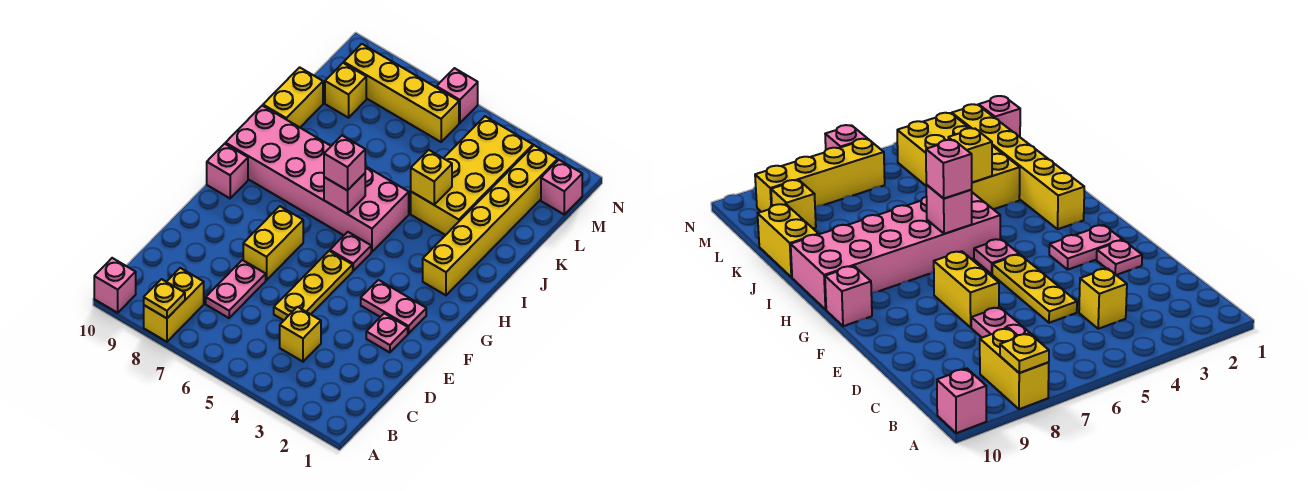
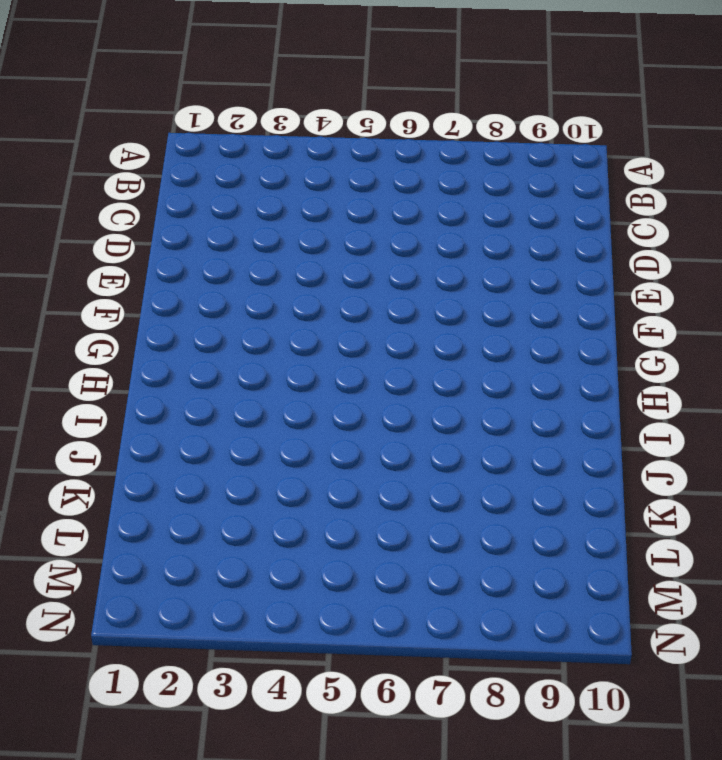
none -> yellow brick A8:B8 level 1
none -> pink brick A10 level 1
none -> yellow brick C4 level 1

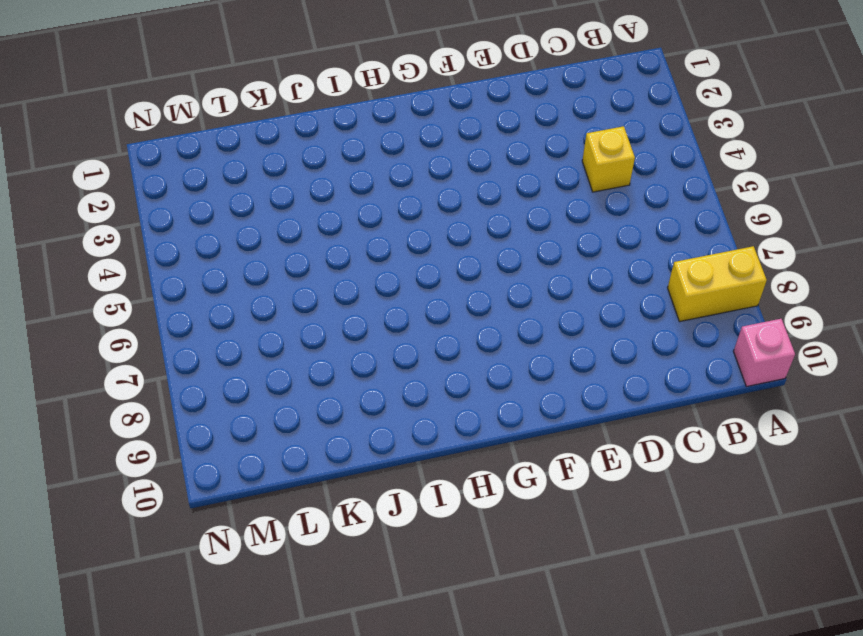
none -> pink plate C7:D7 level 1
none -> yellow plate D5:F5 level 1
none -> pink plate E2 level 1

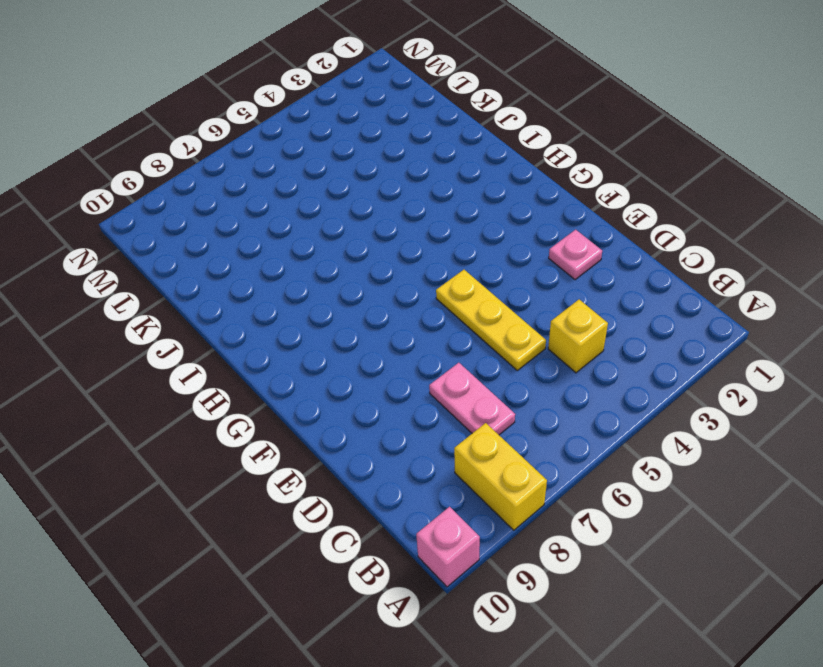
none -> yellow brick E7:F7 level 1
none -> pink plate F2:F3 level 1
none -> pink plate G5 level 1

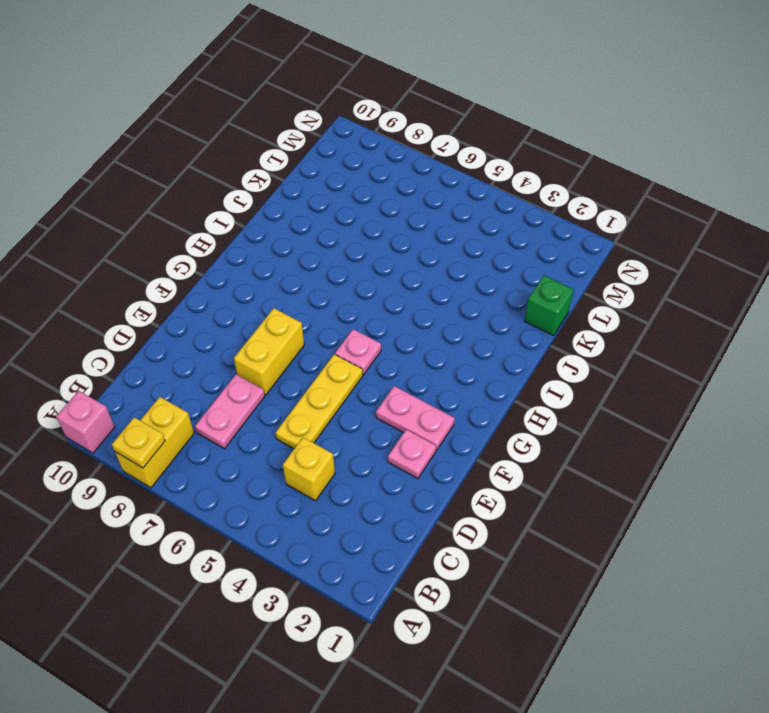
green brick K1 level 1 -> none
none -> pink brick G10 level 1
none -> yellow brick H2:M2 level 1
none -> pink brick H5:I10 level 1

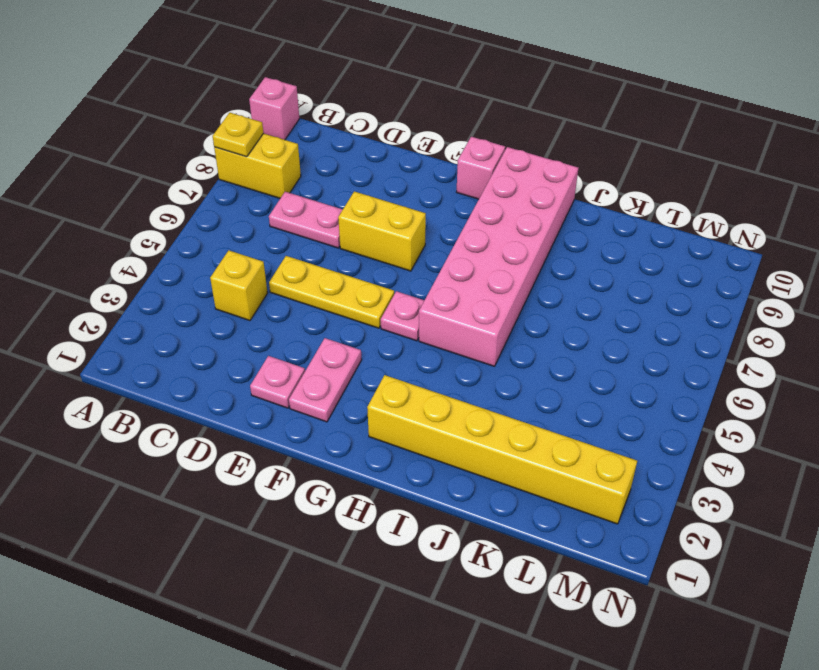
none -> yellow brick J3:M4 level 1
none -> yellow brick J10:K10 level 1
none -> yellow brick L9 level 1

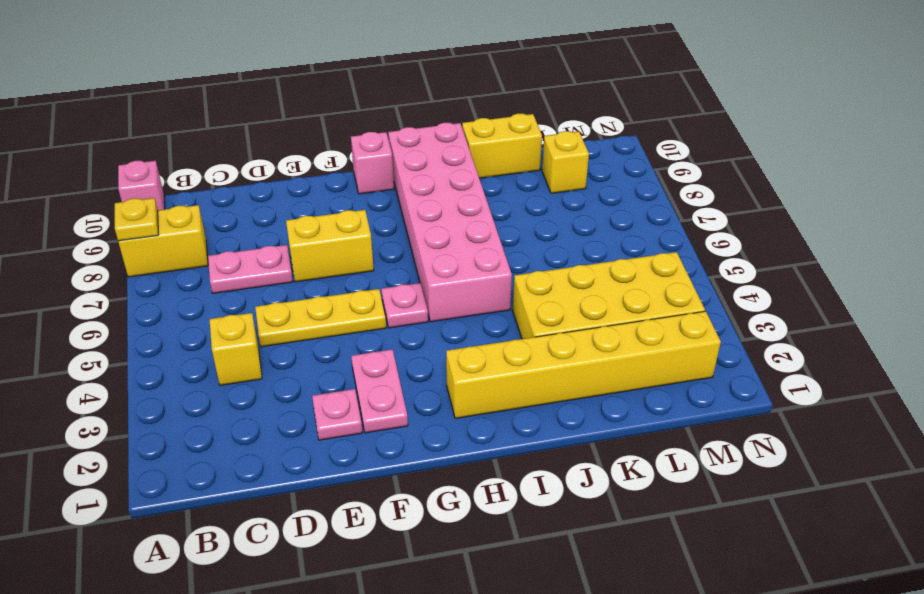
none -> pink brick M1 level 1
none -> yellow brick M6:M9 level 1
none -> pink brick N6 level 1

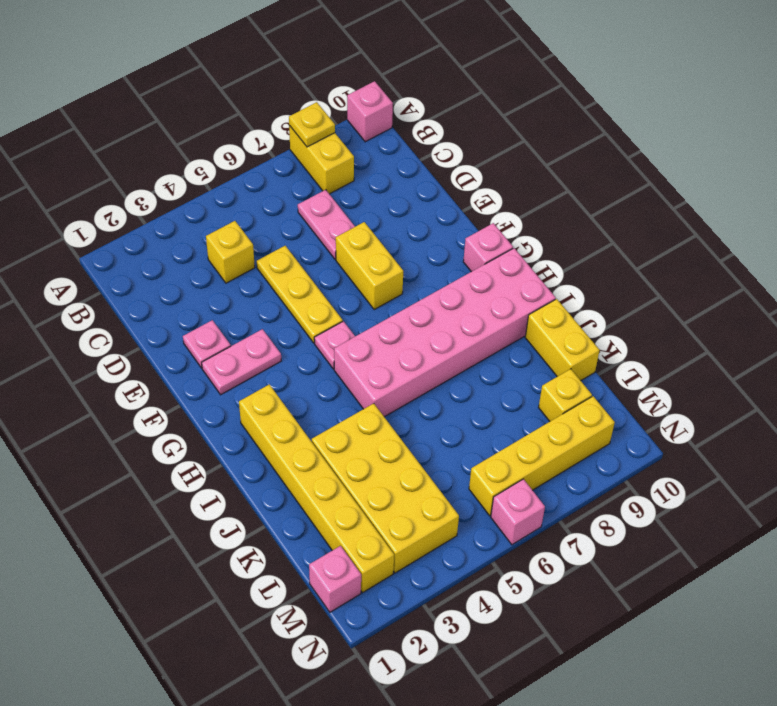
none -> pink brick H6 level 2
none -> yellow brick J4 level 2
none -> pink brick H6 level 3

